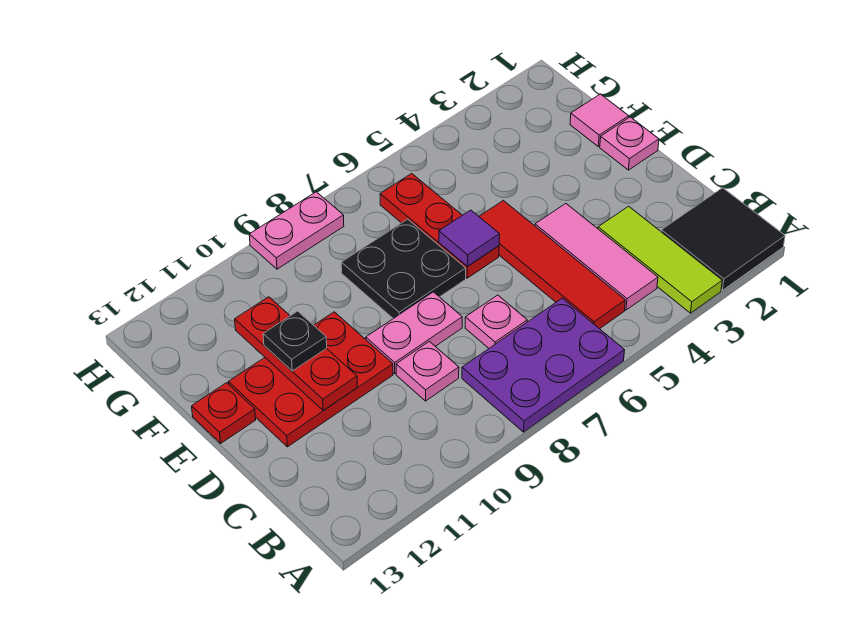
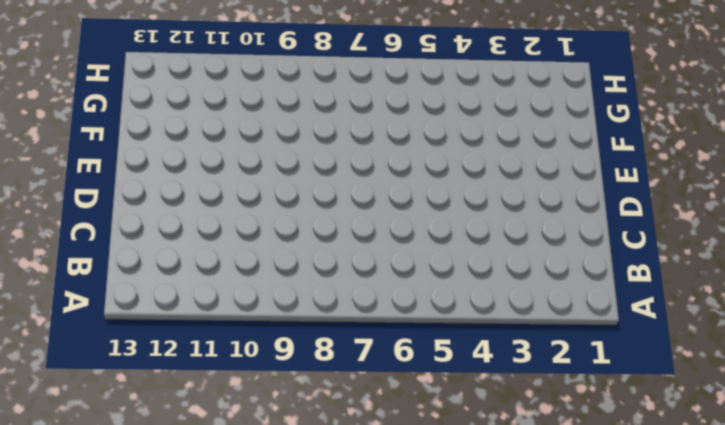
none -> black tile A1:B2 level 1
none -> lime tile A3:C3 level 1
none -> purple plate A6:B8 level 1

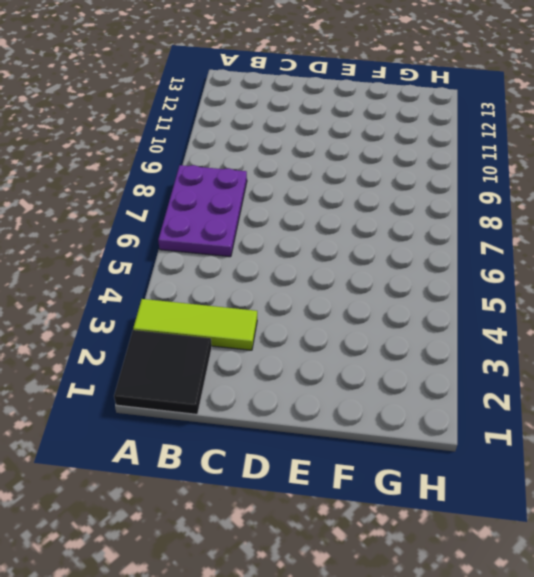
none -> pink tile B4:D4 level 1
none -> red tile B5:E5 level 1
none -> pink plate C7 level 1

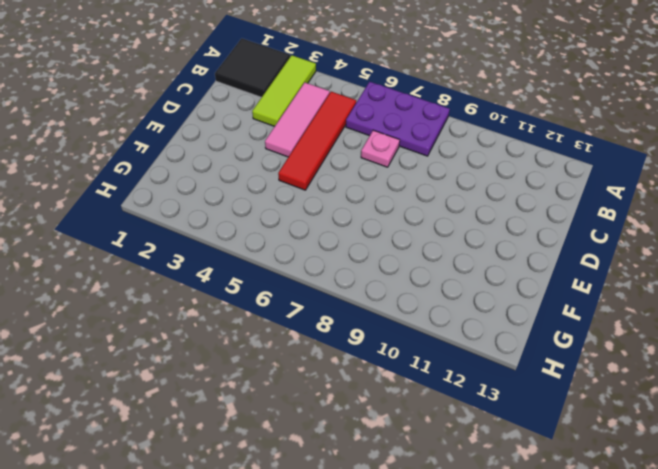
none -> pink plate C9 level 1
none -> pink plate D8:D9 level 1
none -> red plate D10:E12 level 1

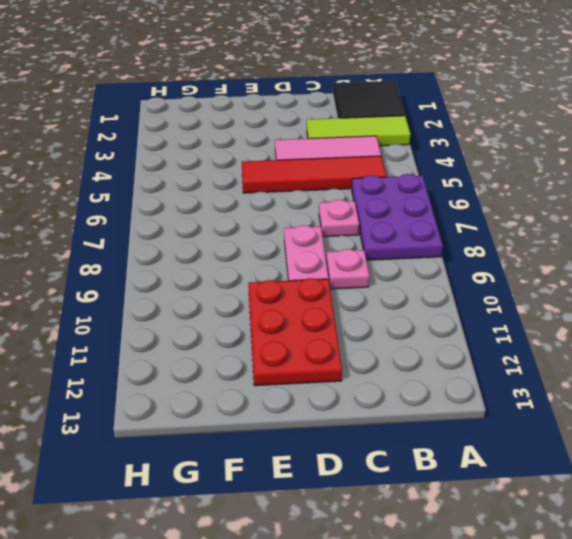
none -> pink plate E1 level 1
none -> red plate E6:G6 level 1
none -> black plate E7:F8 level 1

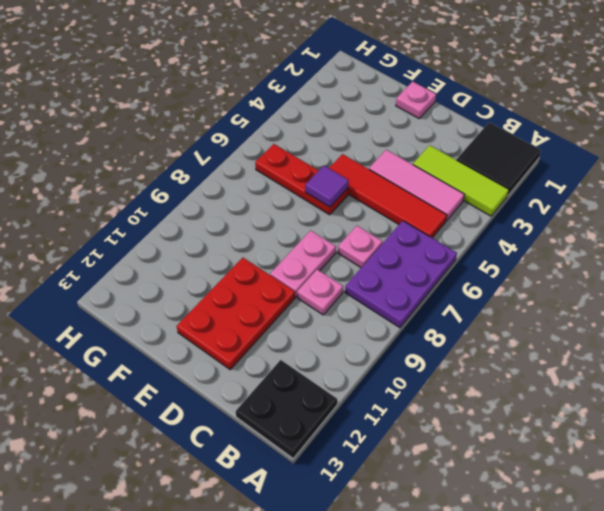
black plate A12:B13 level 1 -> black plate E7:F8 level 1
none -> red plate E13 level 1
none -> pink tile F1 level 1
none -> pink plate H8:H9 level 1

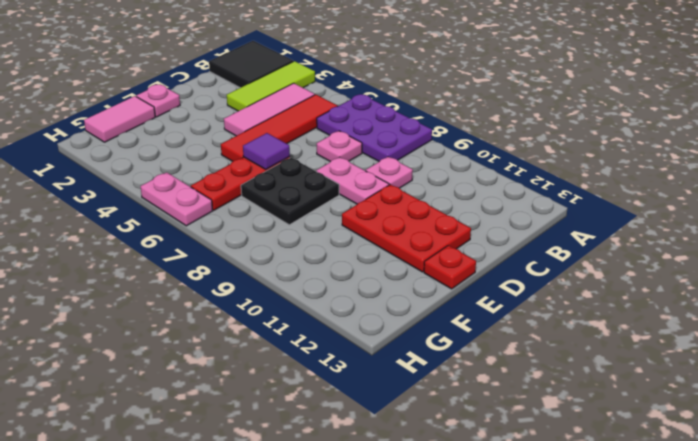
pink tile F1:G1 level 1 -> pink tile F1 level 1
pink plate H5:H6 level 1 -> pink plate H8:H9 level 1
none -> red plate D11:F11 level 2
none -> black plate E11 level 3

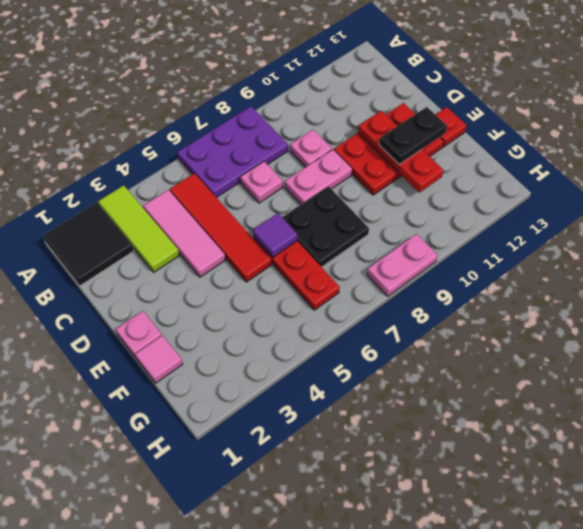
black plate E11:E12 level 3 -> black plate E11 level 3

